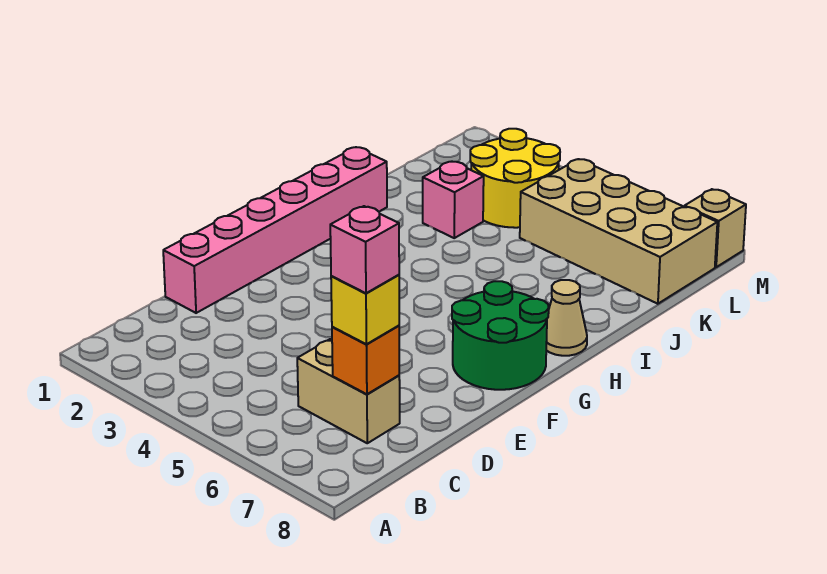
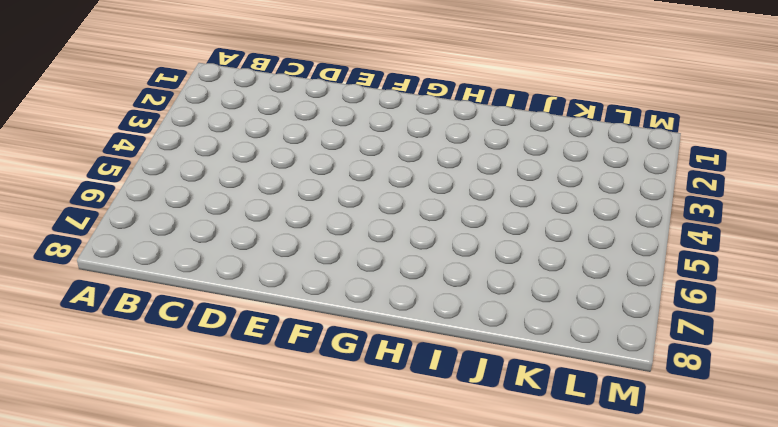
none -> tan brick C6:C7 level 1
none -> pink brick D1:I1 level 1

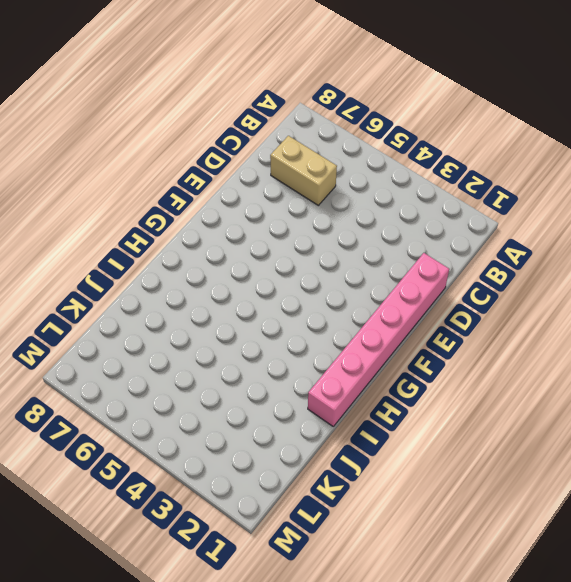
none -> green round brick F7:G8 level 1
none -> tan cone H8 level 1

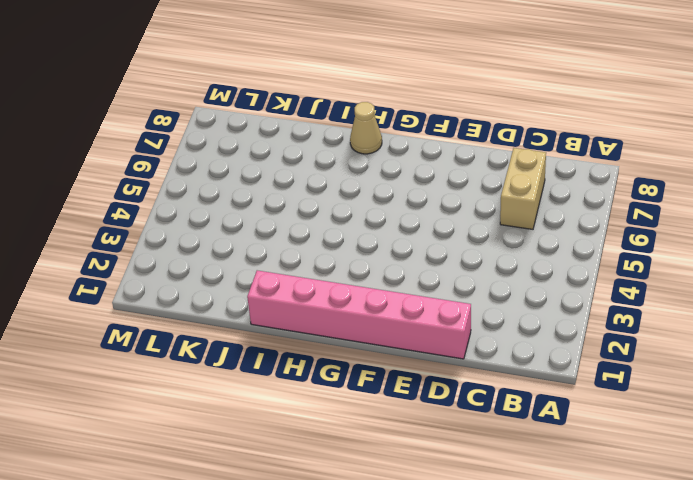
none -> green round brick F7:G8 level 1
none -> pink brick J3 level 1

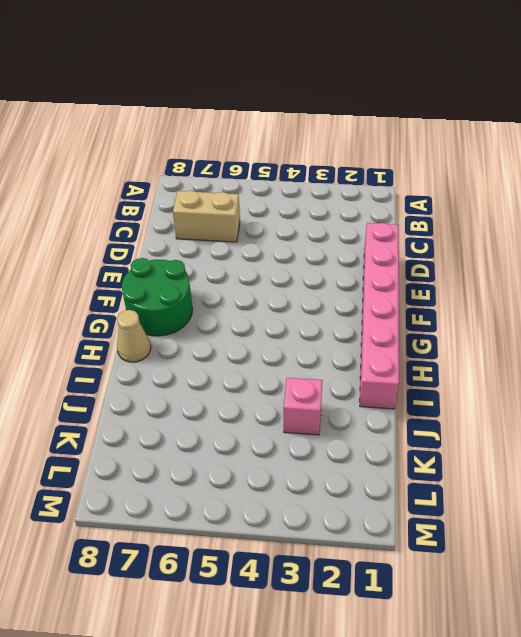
none -> yellow round brick K3:L4 level 1
none -> tan brick K5:L8 level 1

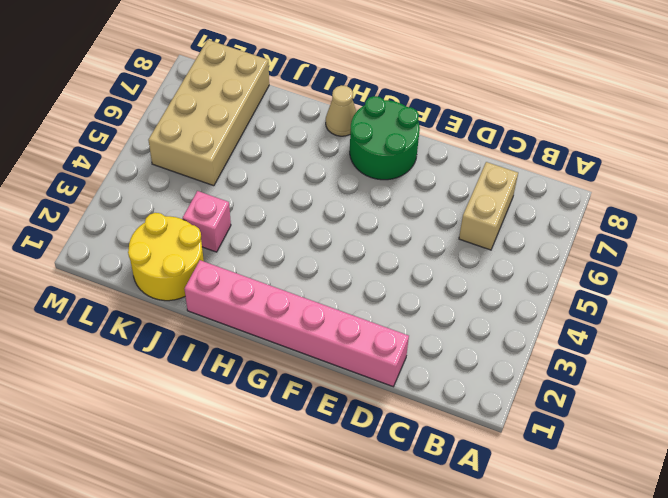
yellow round brick J1:K2 level 1 -> yellow round brick K3:L4 level 1
none -> tan brick M8 level 1
none -> orange brick C7 level 2

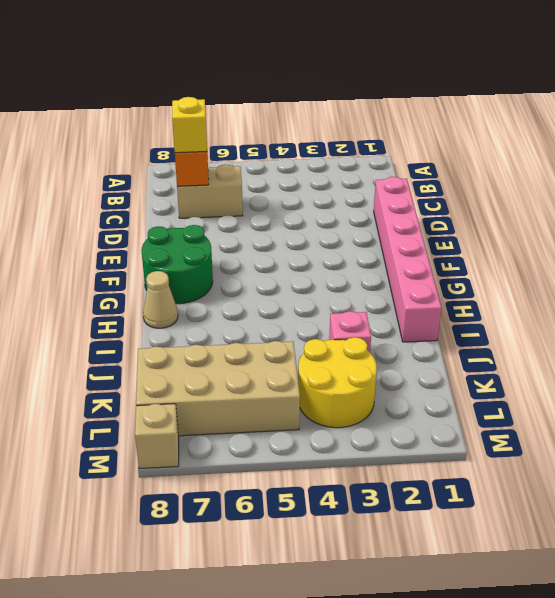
none -> pink brick C7 level 4

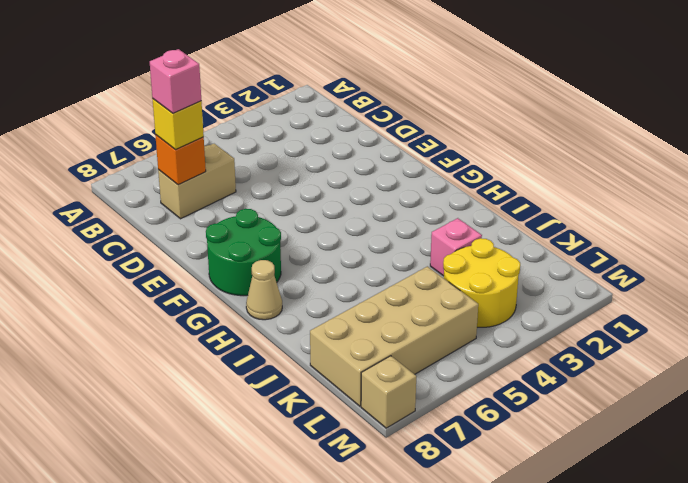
none -> pink brick D1:I1 level 1

